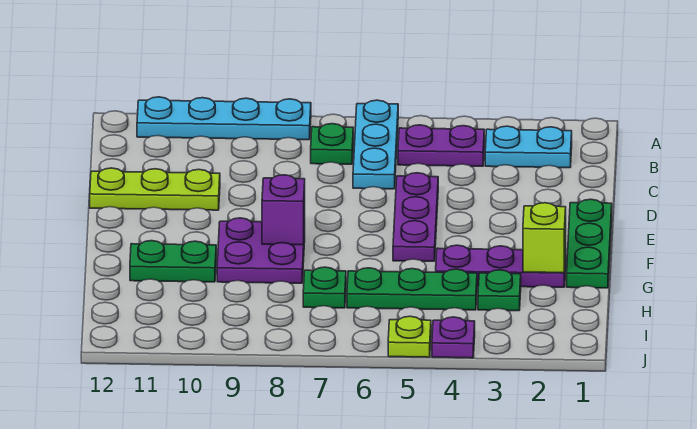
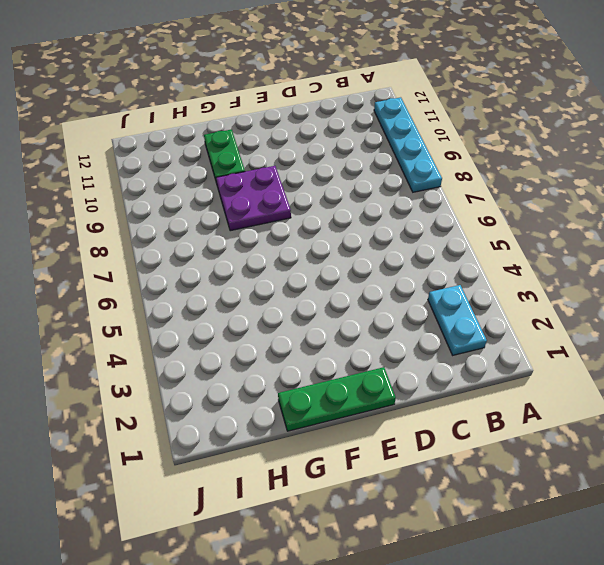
none -> cyan plate A6:C6 level 1
none -> purple plate B4:B5 level 1
none -> green plate B7 level 1

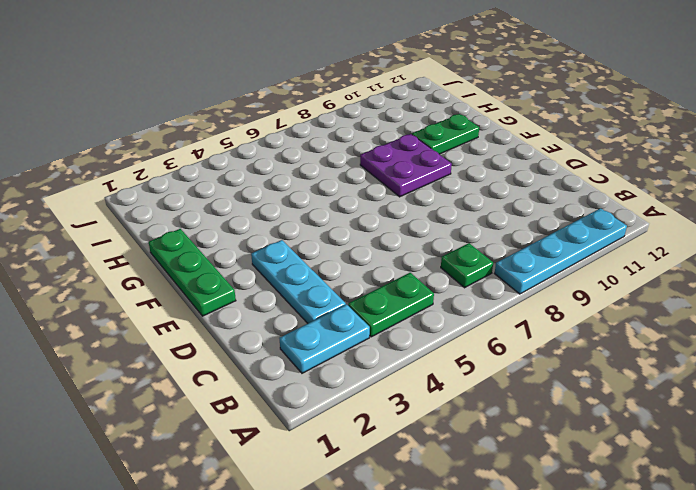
green plate B4:B5 level 1 -> purple plate B4:B5 level 1
cyan plate C3:E3 level 1 -> cyan plate A6:C6 level 1
none -> purple plate D5:F5 level 1
none -> lime plate D10:D12 level 1
none -> purple plate G2:G4 level 1

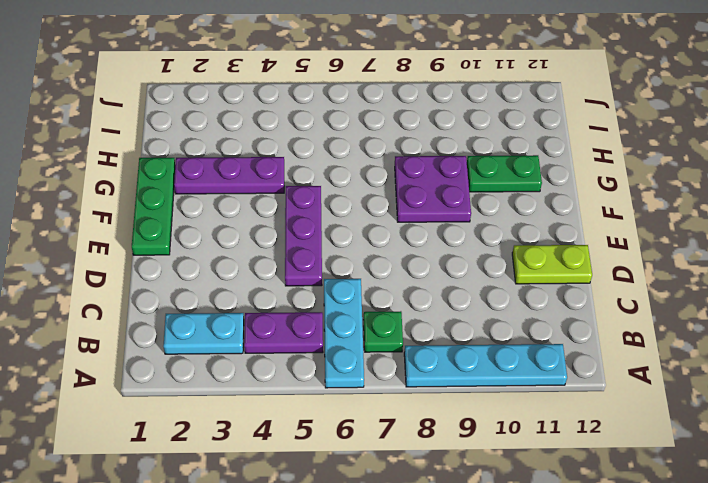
lime plate D11:D12 level 1 -> lime plate D10:D12 level 1
none -> green plate H3 level 1
none -> green plate H4:H6 level 1
none -> green plate H7 level 1

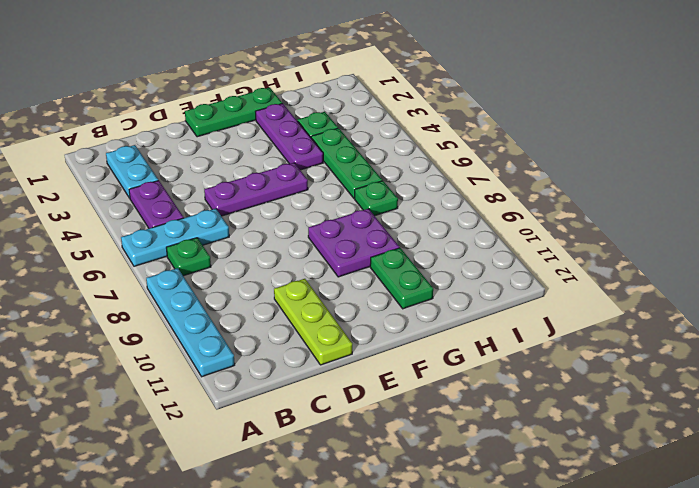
none -> purple plate J4 level 1
none -> lime plate J5 level 1
none -> purple brick F8 level 2

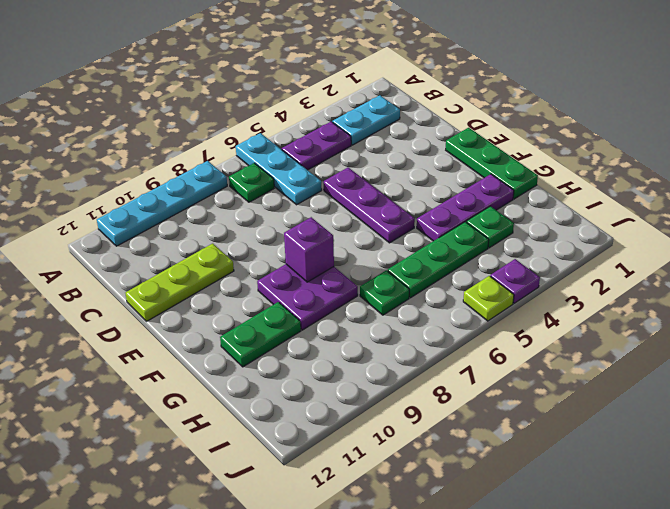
none -> lime brick G2 level 2

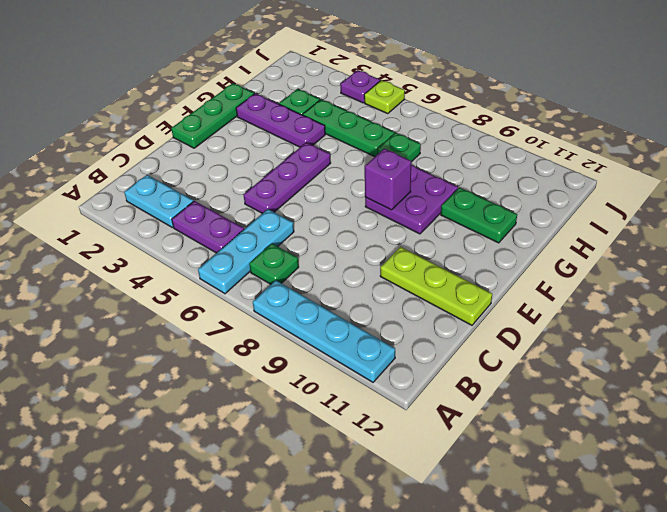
none -> lime brick G2 level 2

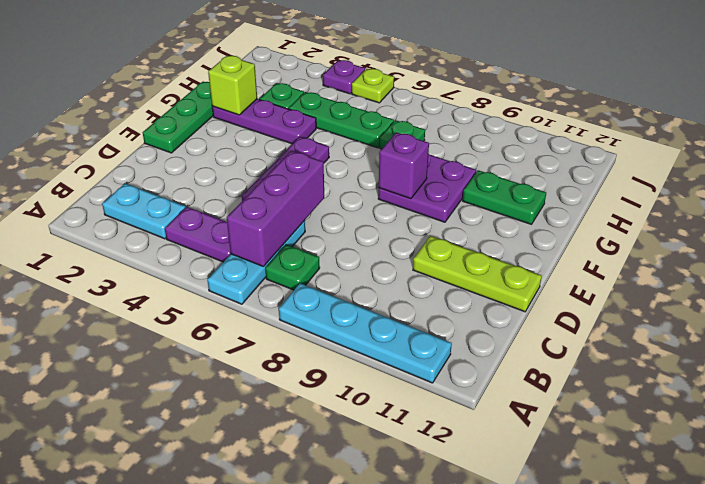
purple brick B6:D6 level 2 -> none

